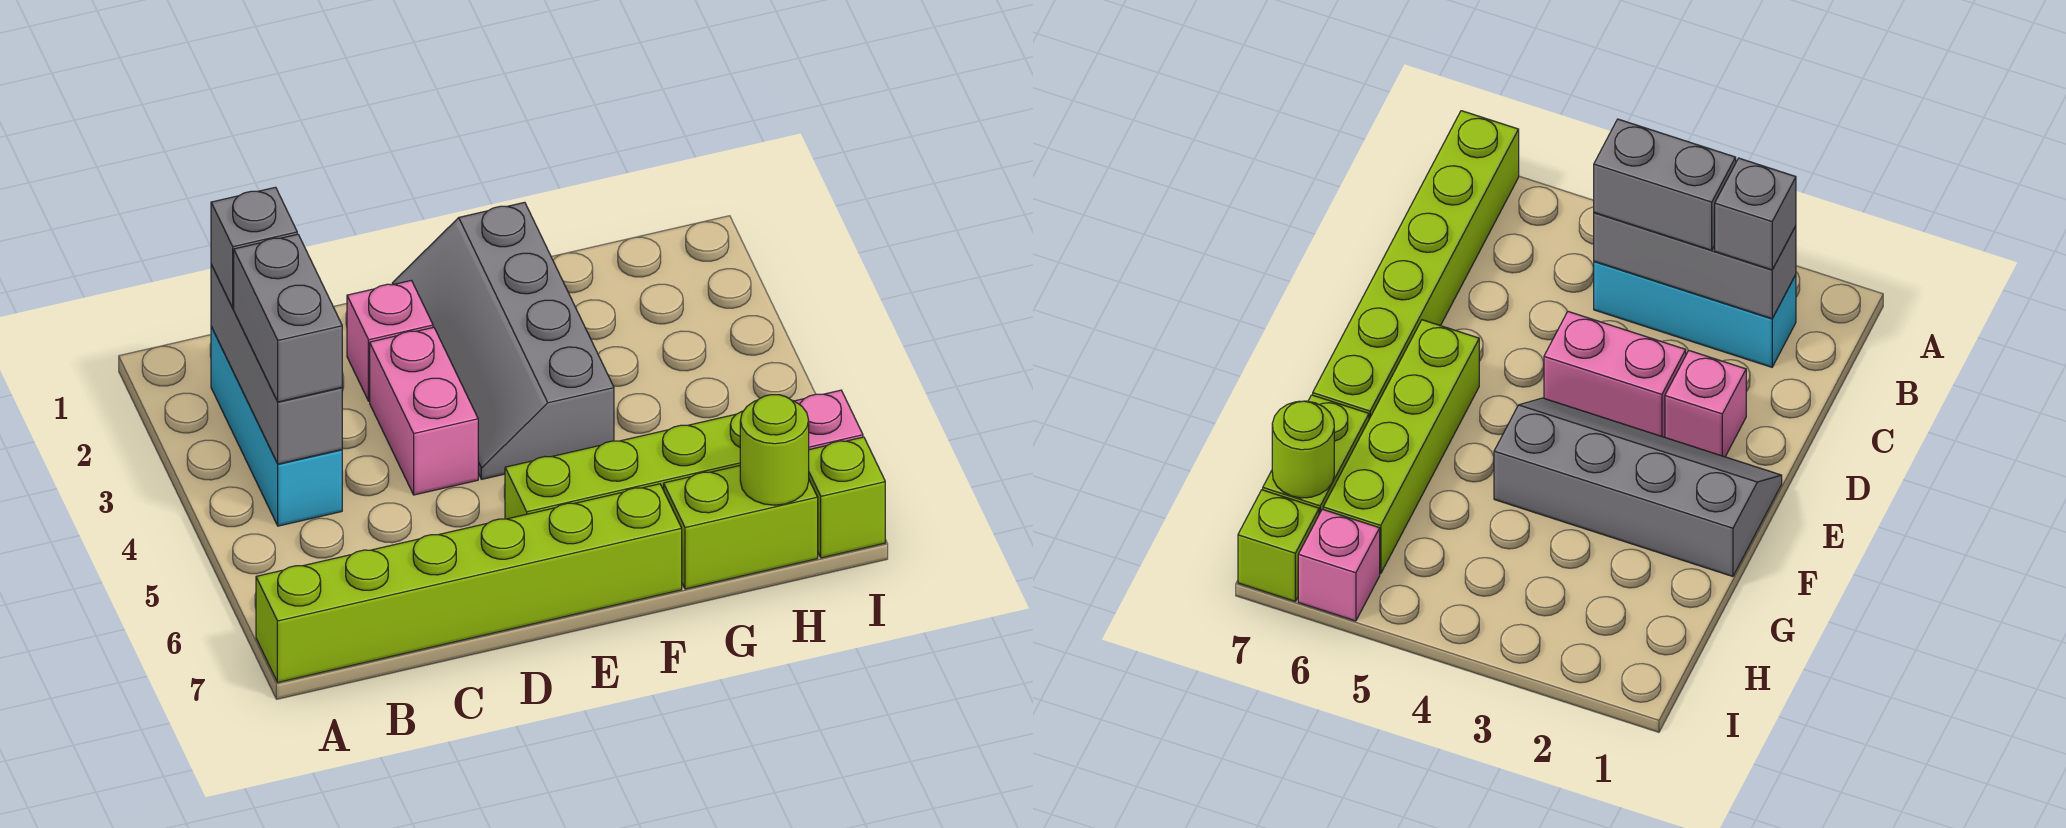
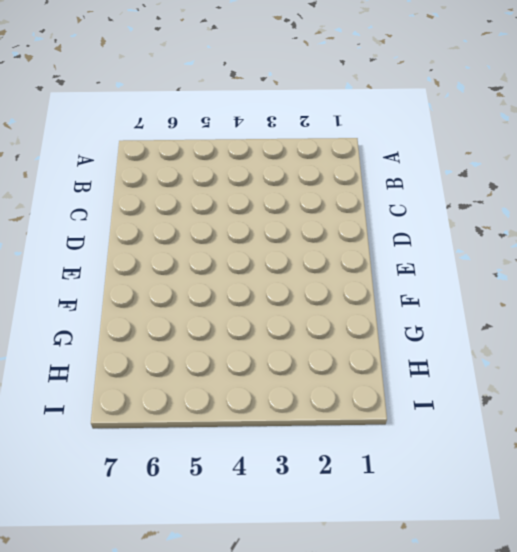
none -> lime brick A7:F7 level 1
none -> cyan brick B2:B4 level 1
none -> pink brick D2 level 1

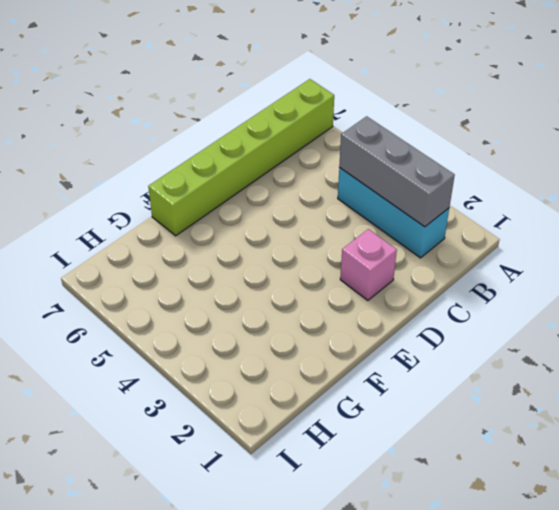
none -> pink brick D3:D4 level 1
none -> grey slope E1:F4 level 1 top F
none -> lime brick E6:H6 level 1

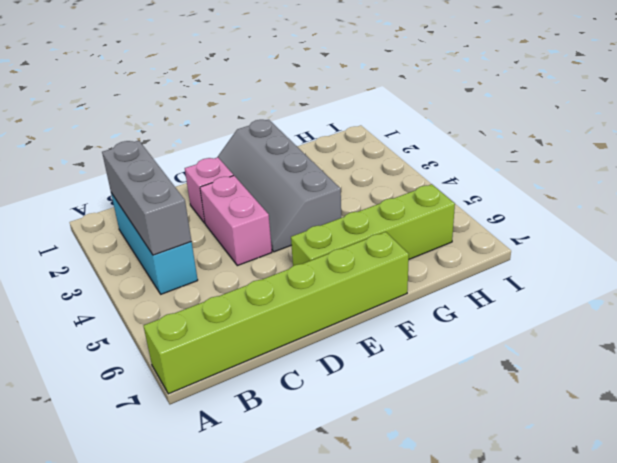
none -> lime brick G7:H7 level 1
none -> pink brick I6 level 1
none -> lime brick I7 level 1

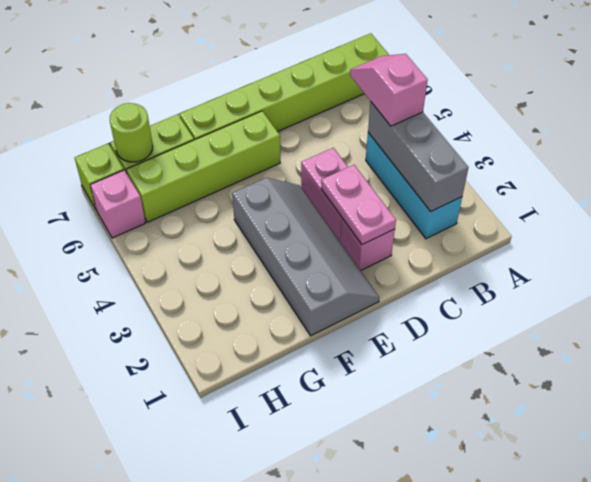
pink slope B4:B5 level 3 top 4 -> grey brick B3:B4 level 3
pink plate D2:D3 level 2 -> none
none -> grey brick B2 level 3

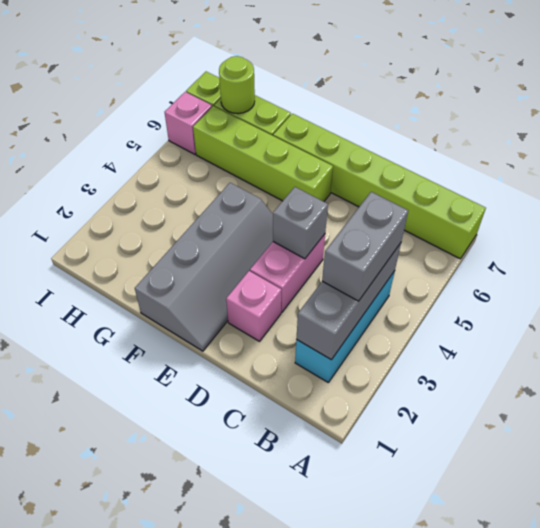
grey brick D4 level 2 -> grey brick B2 level 3

